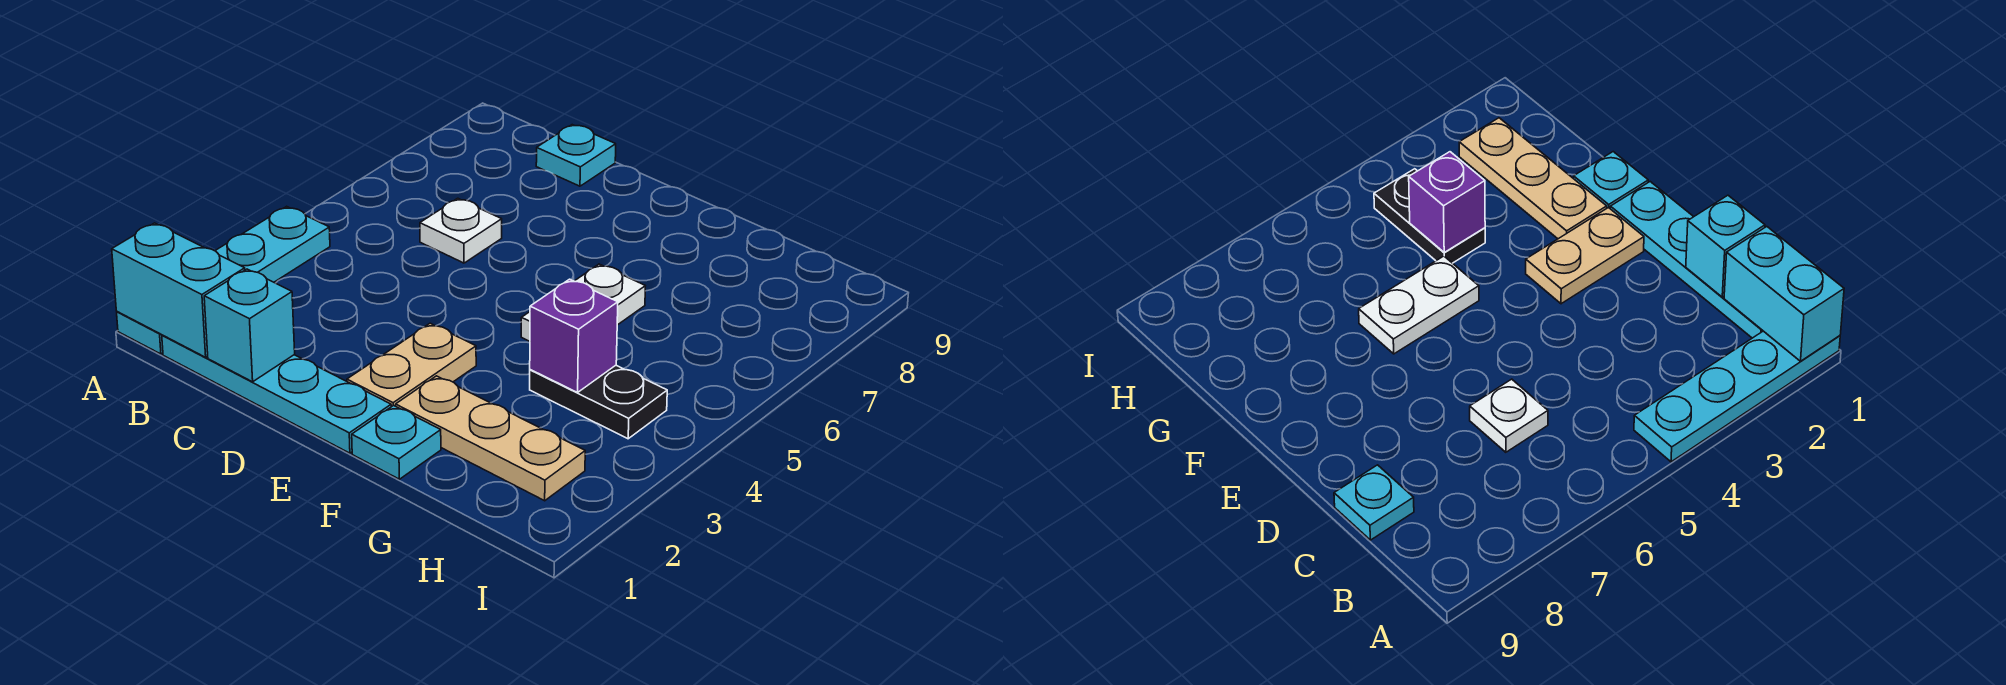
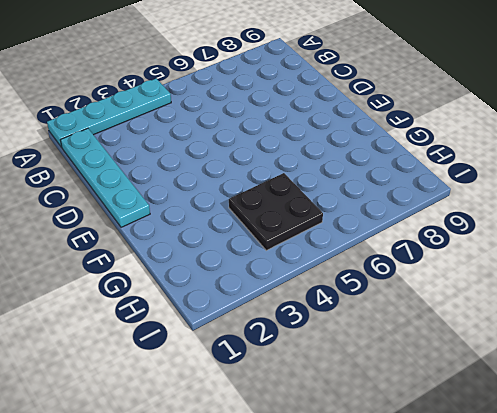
black plate G4:H5 level 1 -> black plate G4:H4 level 1
none -> white plate C6 level 1
none -> cyan plate C9 level 1
none -> tan plate E2:E3 level 1

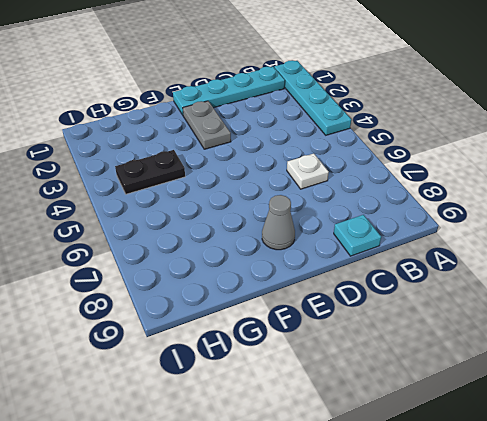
grey plate E2:E3 level 1 -> tan plate E2:E3 level 1
grey cone E8 level 1 -> none
none -> cyan plate F1 level 1
none -> tan plate F2:H2 level 1
none -> white plate F5:F6 level 1

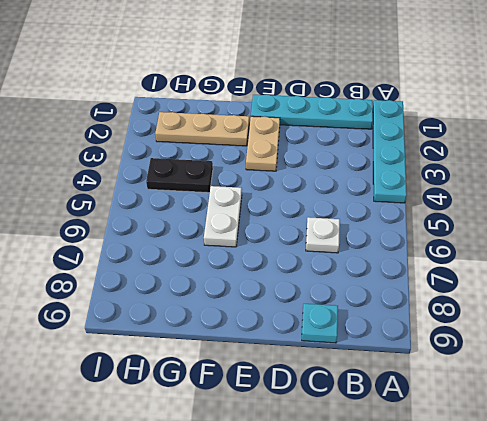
none -> cyan plate F1 level 1
none -> cyan brick A1:B1 level 2
none -> cyan brick C1 level 2

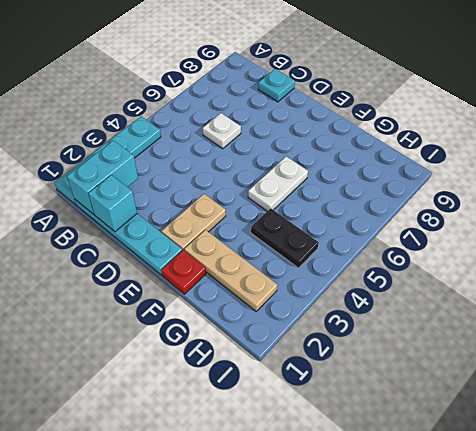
cyan brick B1:B2 level 2 -> cyan brick A1:B1 level 2
red plate F1 level 1 -> cyan plate F1 level 1
none -> purple brick G4 level 2

